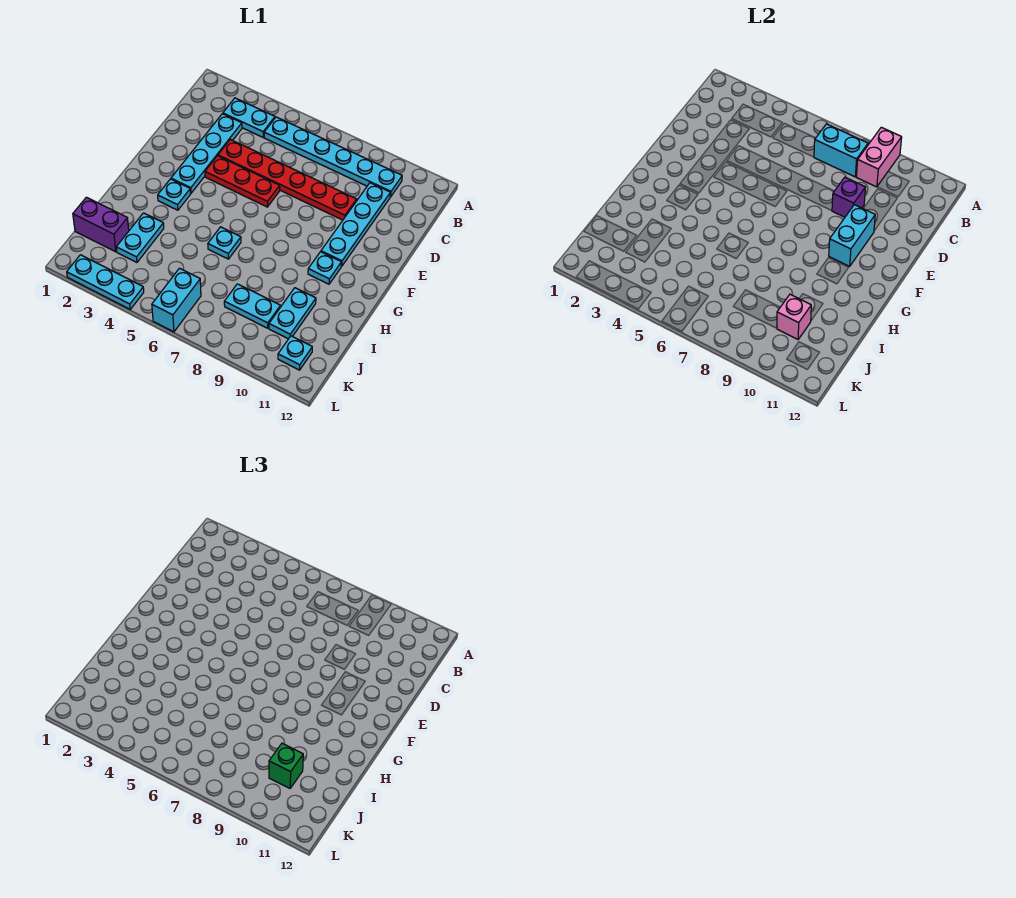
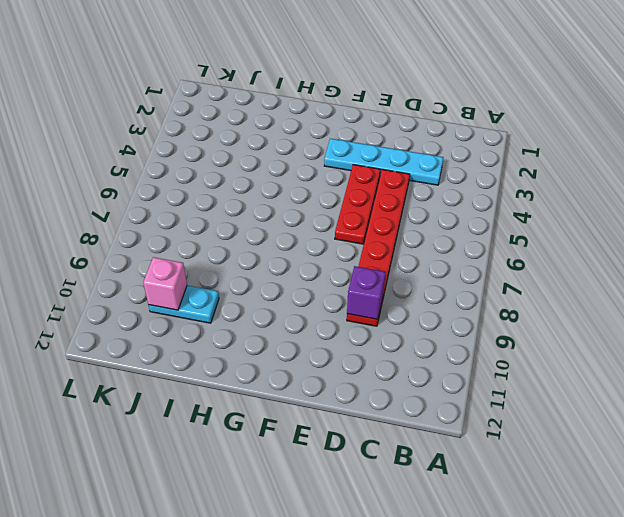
none -> cyan plate B3:B4 level 1
none -> cyan plate B5:B10 level 1
none -> cyan plate C10:F10 level 1

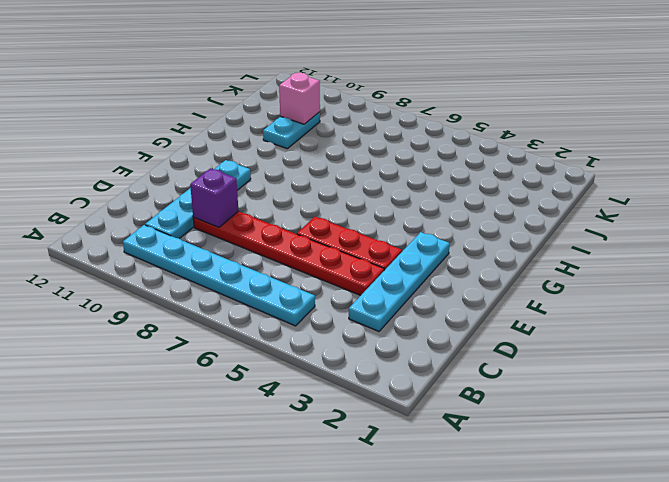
none -> cyan plate B3:B4 level 1
none -> cyan plate G3 level 1
none -> cyan plate G10 level 1

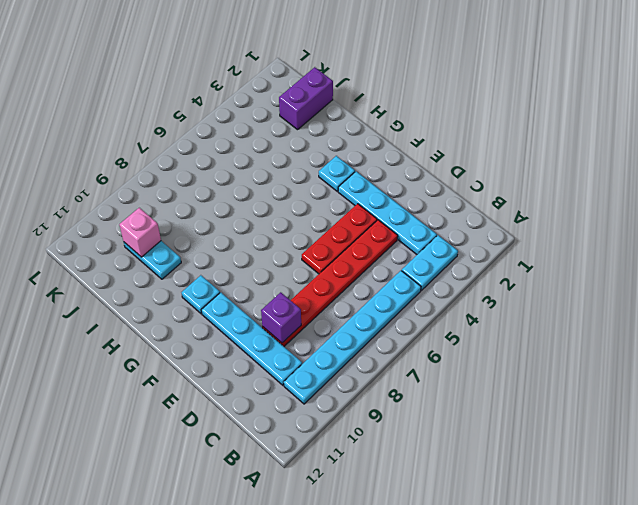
none -> cyan plate H6 level 1
none -> cyan plate I3:J3 level 1
none -> cyan plate J8:J9 level 1

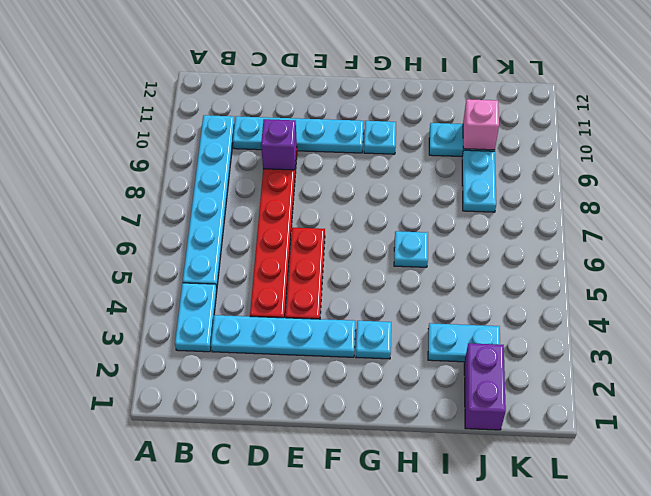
none -> cyan brick K6:L6 level 1
none -> cyan plate K11 level 1
none -> cyan plate L2:L4 level 1

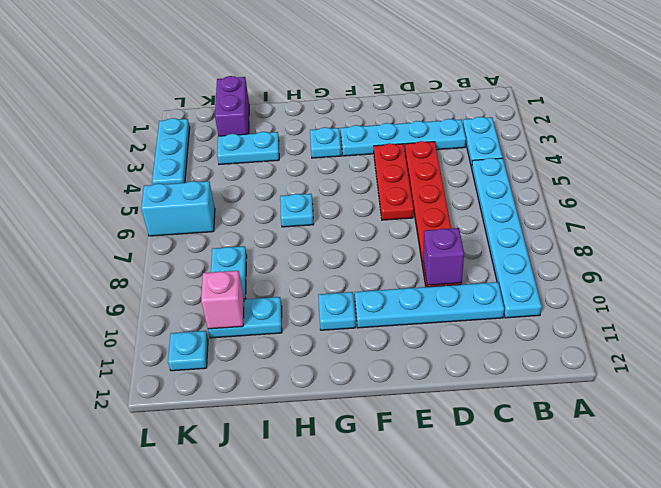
none -> pink brick A9:B9 level 2
none -> cyan brick B7:B8 level 2
none -> cyan brick E10:F10 level 2

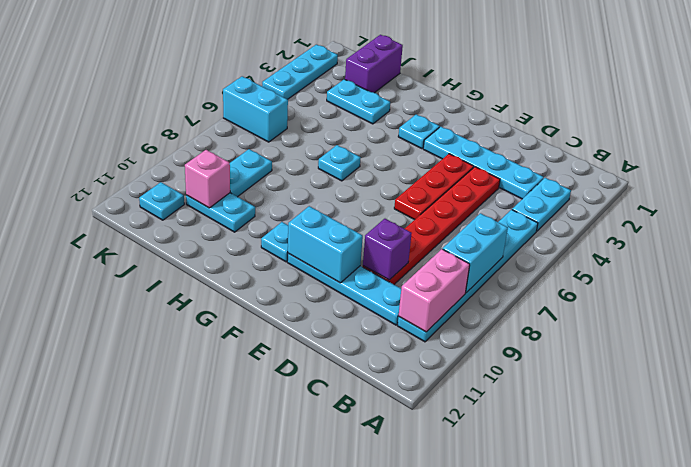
pink brick B9:B10 level 2 -> pink brick A9:B9 level 2
none -> green brick J10 level 3

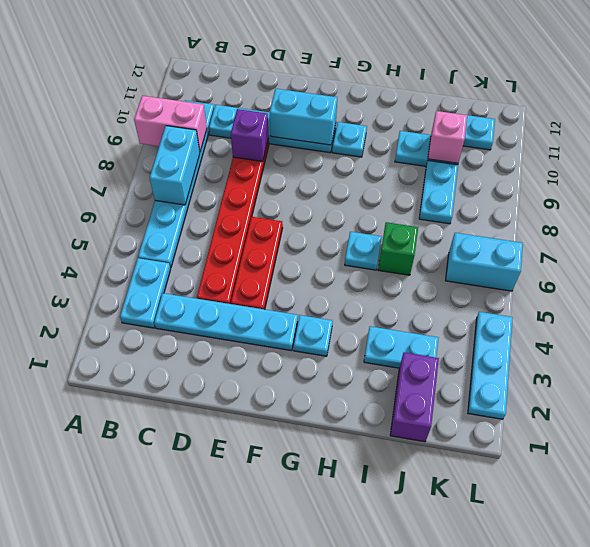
green brick I6 level 1 -> green brick J10 level 3

